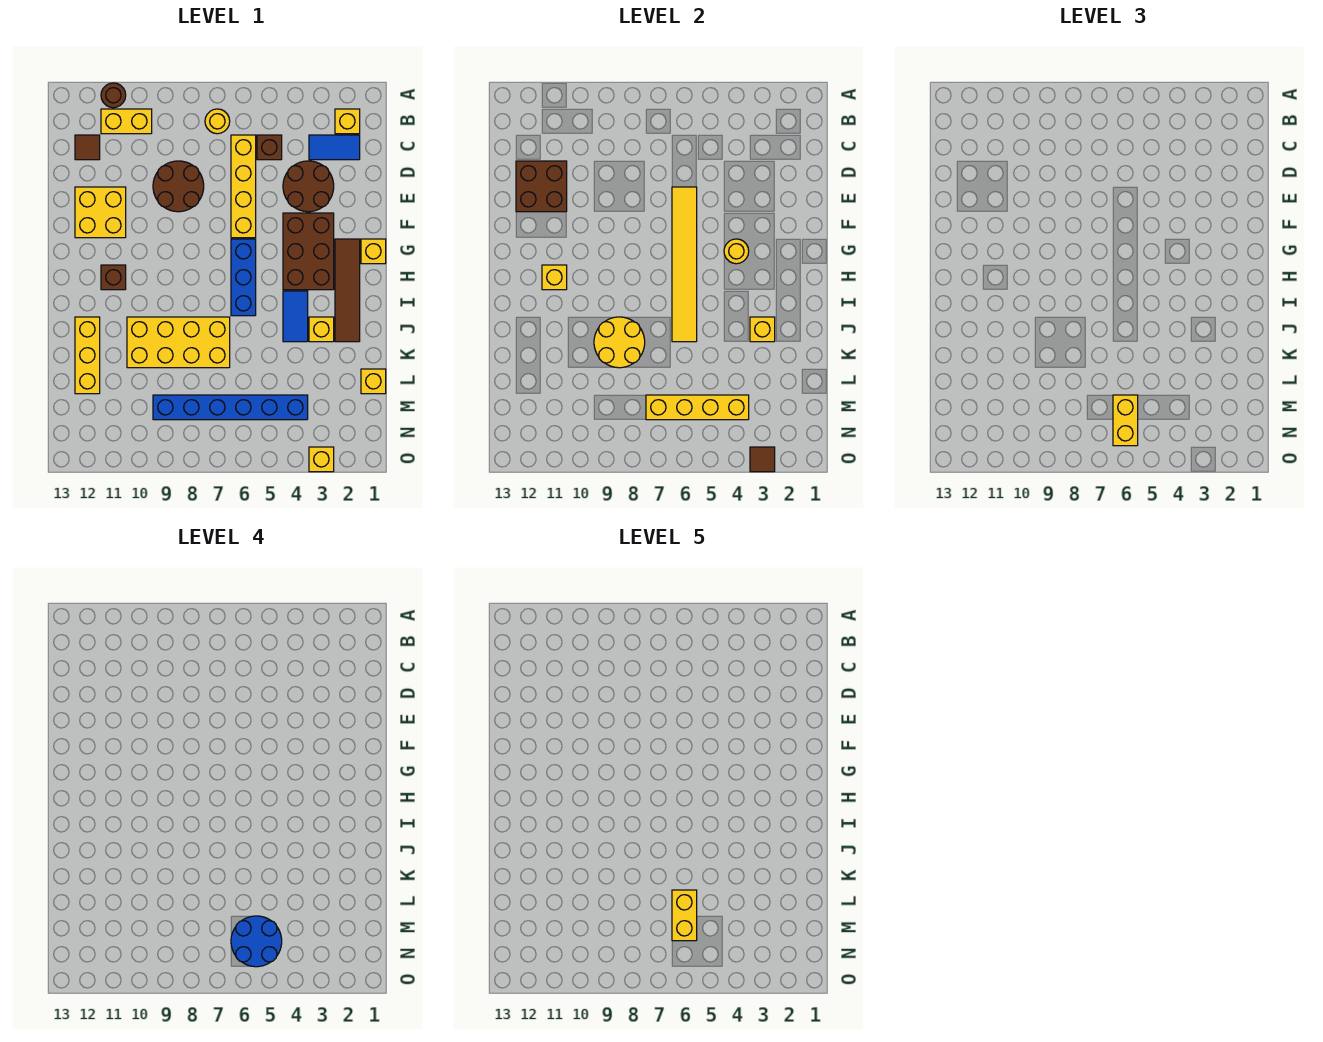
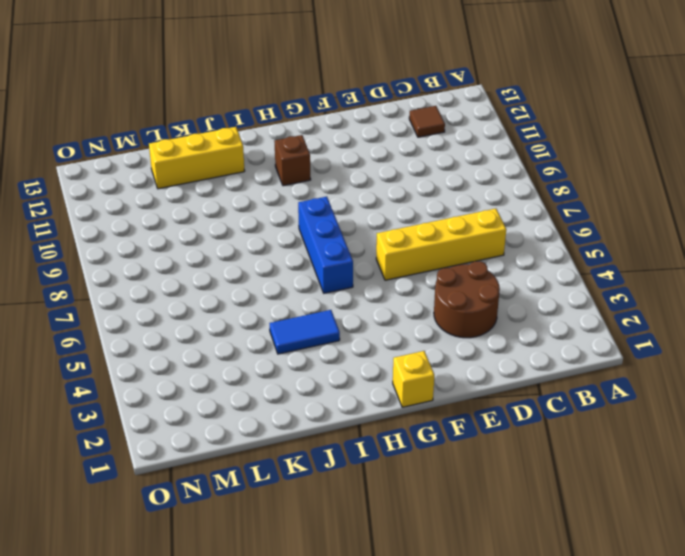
blue brick H6:H8 level 1 -> blue brick G6:I6 level 1
none -> brown round brick A11 level 1
none -> yellow brick B2 level 1
none -> yellow round brick B7 level 1
none -> yellow brick B10:B11 level 1

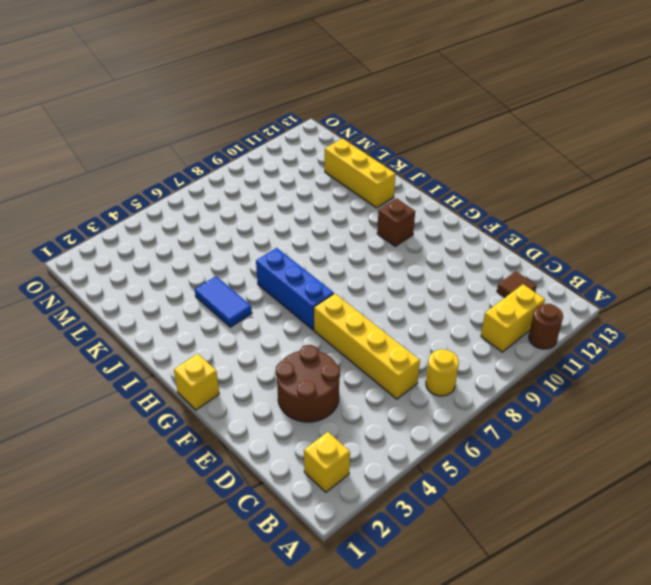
none -> blue tile C2:C3 level 1
none -> brown brick C5 level 1
none -> brown round brick D8:E9 level 1
none -> yellow brick E11:F12 level 1

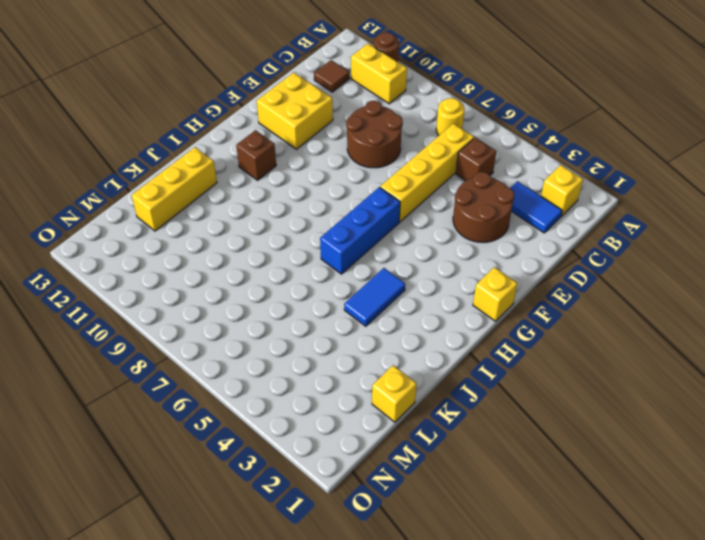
none -> brown brick F3:H4 level 1
none -> brown tile G2:J2 level 1
none -> yellow brick J3 level 1
none -> yellow brick J7:K10 level 1

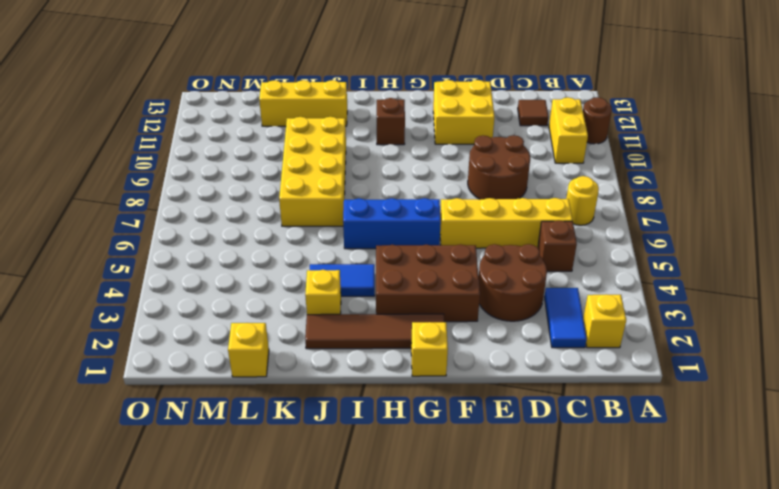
none -> blue brick M4:M9 level 1
none -> yellow brick O3 level 1
none -> brown brick D11:E12 level 2
none -> yellow tile E6:J6 level 2

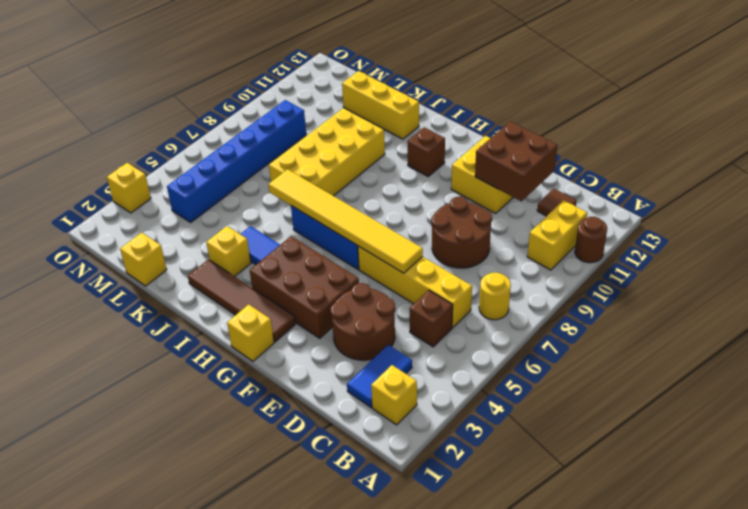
none -> yellow round brick G4 level 2
none -> yellow brick H11 level 2
none -> yellow brick J3 level 2
none -> yellow round brick J8:K9 level 2

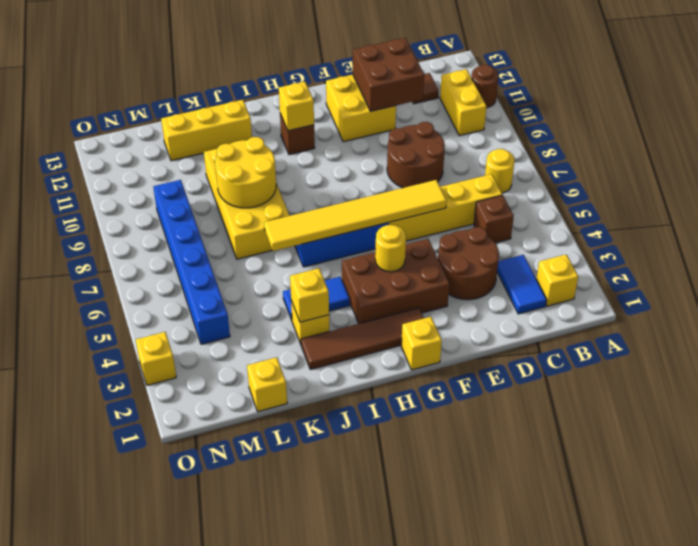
none -> yellow brick M4:M7 level 2
none -> brown tile O3 level 2
none -> yellow brick M6:N6 level 3
none -> blue round brick M5:N6 level 4

